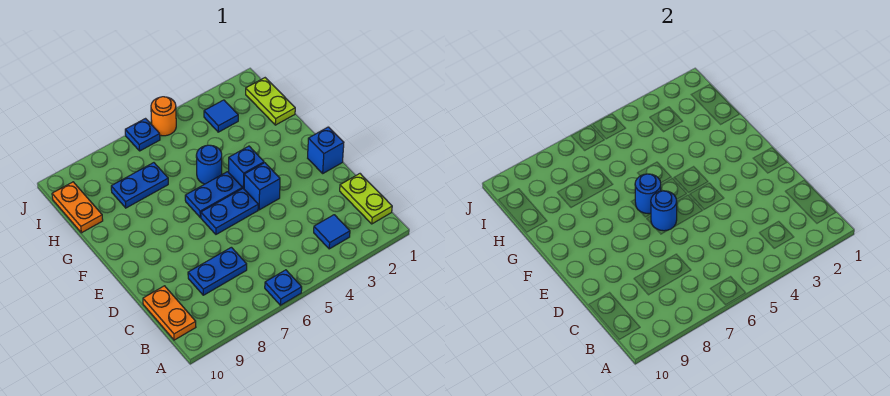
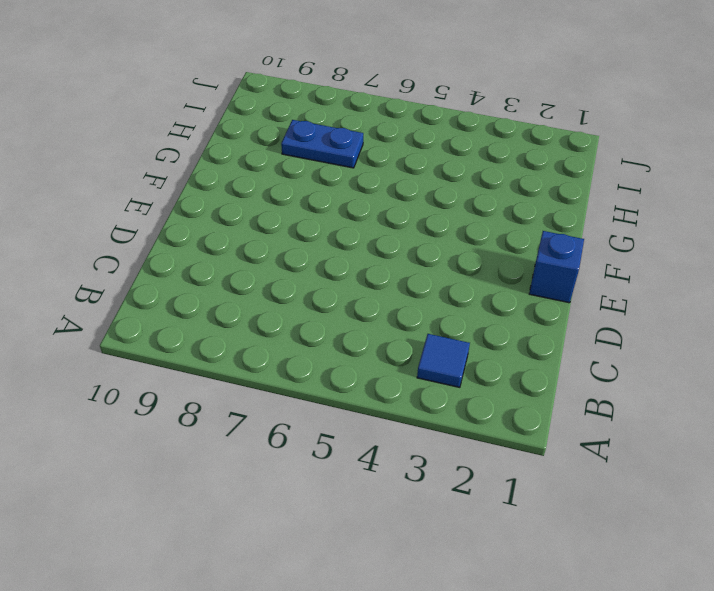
none -> blue plate A6 level 1
none -> lime plate B1:C1 level 1
none -> orange plate B10:C10 level 1

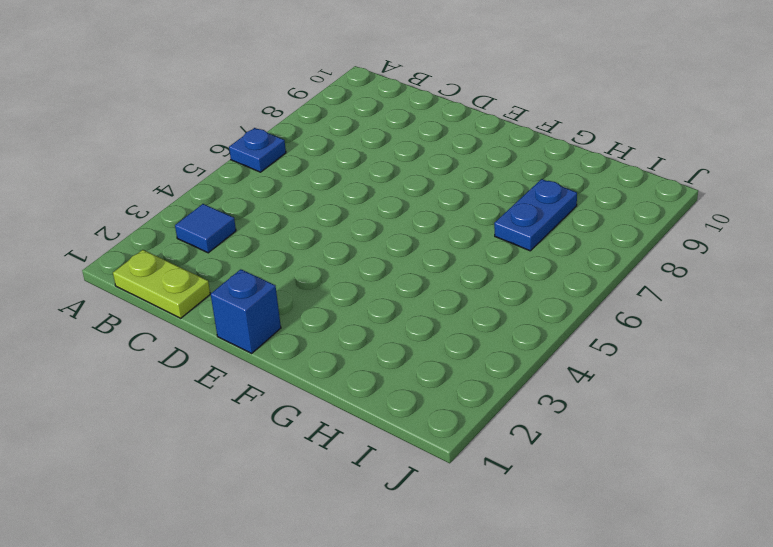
none -> orange plate B10:C10 level 1
none -> blue plate C7:C8 level 1
none -> blue brick E4 level 1

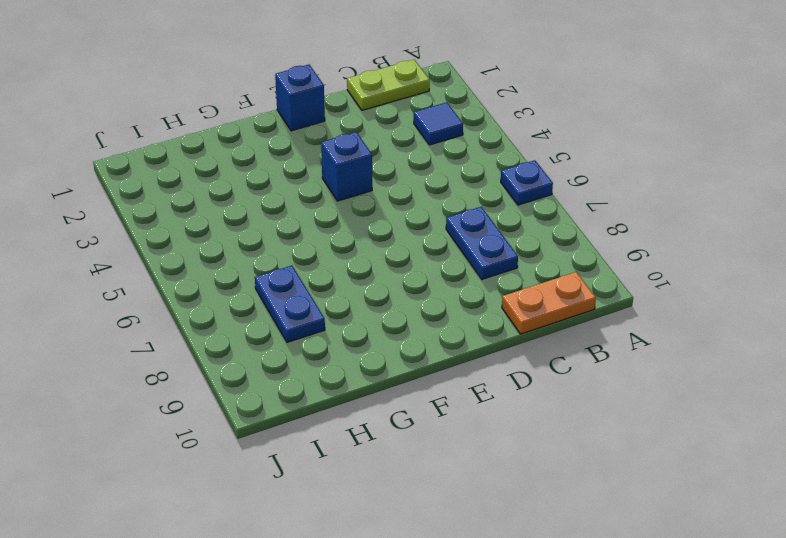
none -> blue plate E5:E6 level 1
none -> blue brick F4 level 1
none -> blue plate F5:F6 level 1

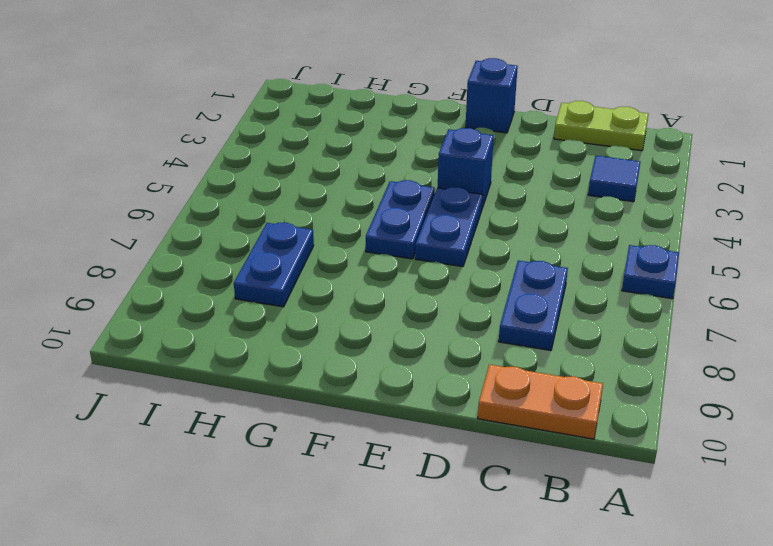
none -> blue brick F4 level 1
none -> blue round brick G5 level 1
none -> lime plate H1:I1 level 1

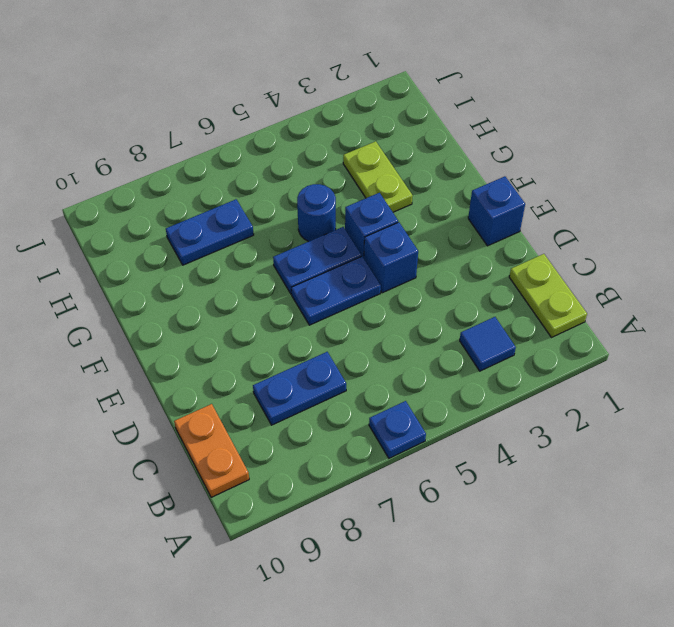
lime plate G3:H3 level 1 -> lime plate H1:I1 level 1
none -> orange plate H10:I10 level 1
none -> blue tile I3 level 1
none -> orange round brick J5 level 1

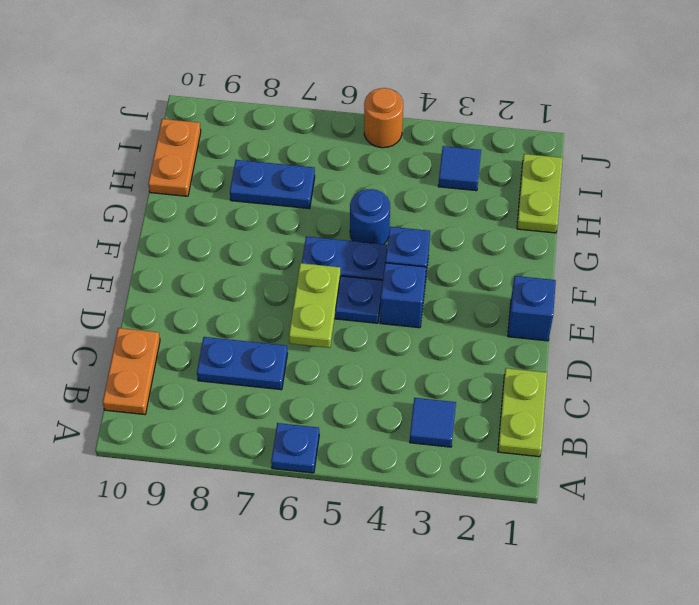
lime plate D6:E6 level 2 -> blue round brick E6 level 2
none -> blue plate J6 level 1
none -> blue round brick F6 level 2

